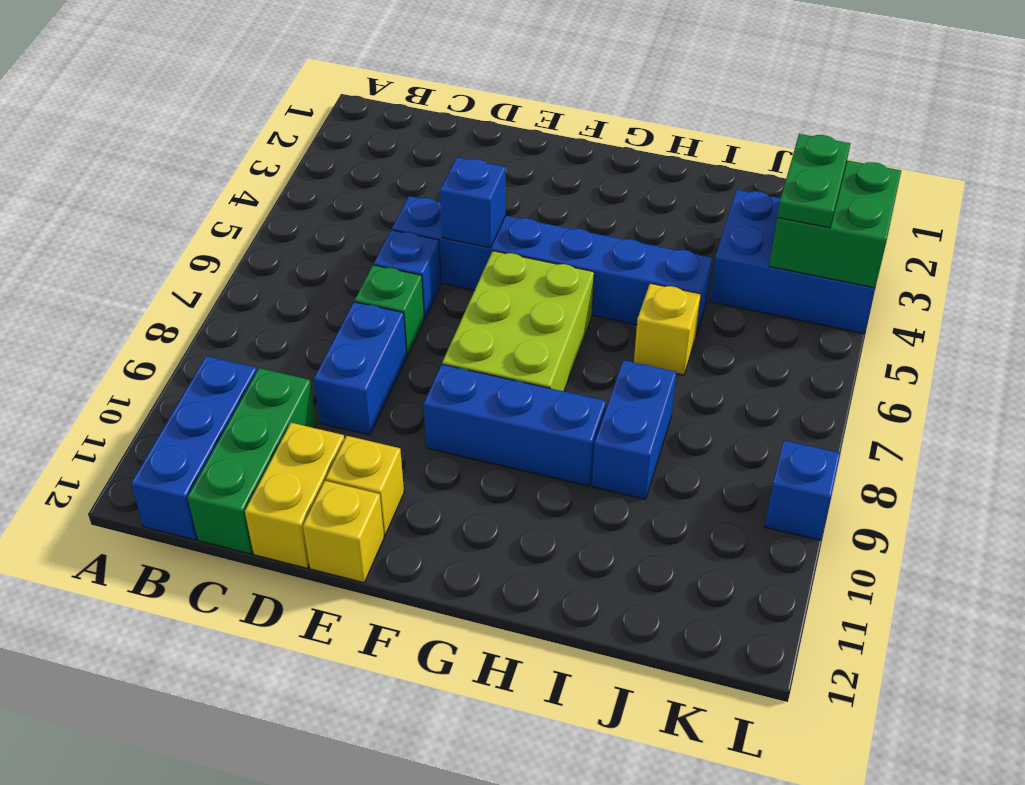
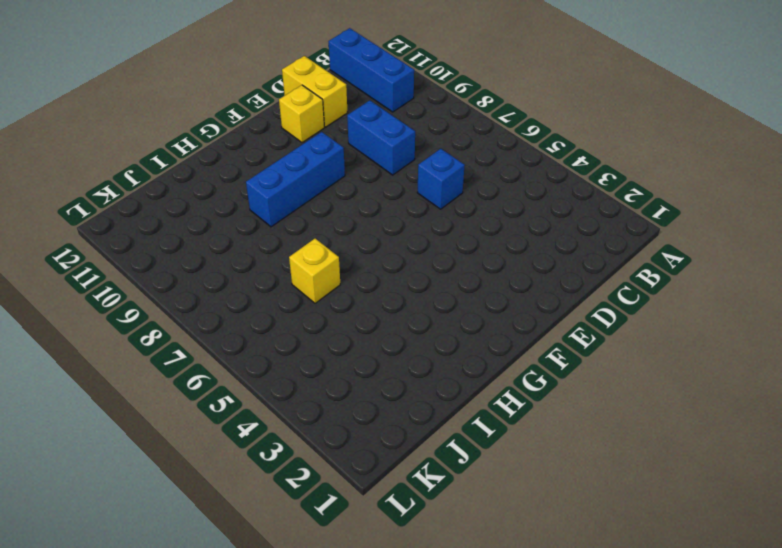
none -> green brick C10:C12 level 1
none -> blue brick D5:I5 level 1
none -> green brick D7 level 1

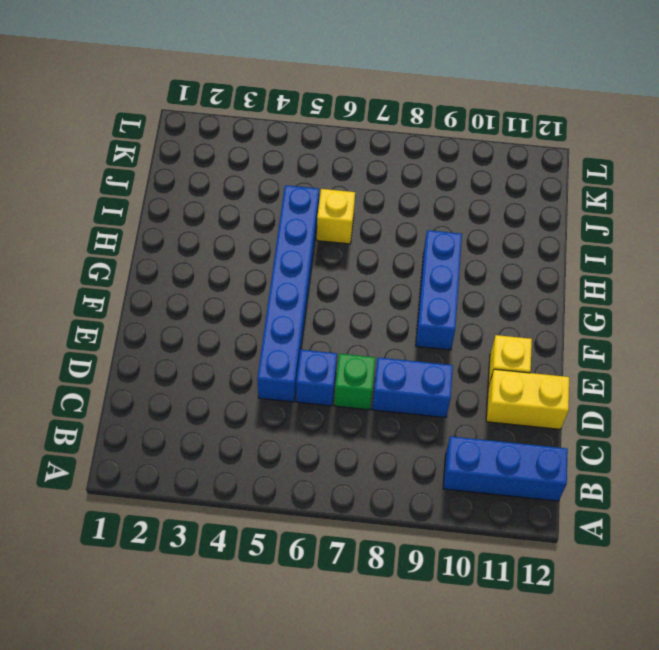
none -> green brick C10:C12 level 1
none -> yellow brick E12 level 1
none -> lime brick F6:G8 level 1

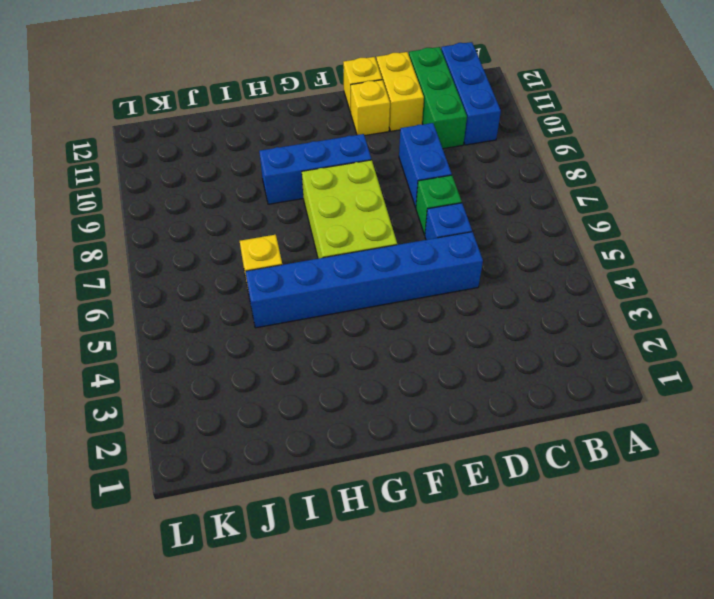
none -> blue brick I8:I9 level 1
none -> blue brick J3:L4 level 1
none -> blue brick L9 level 1

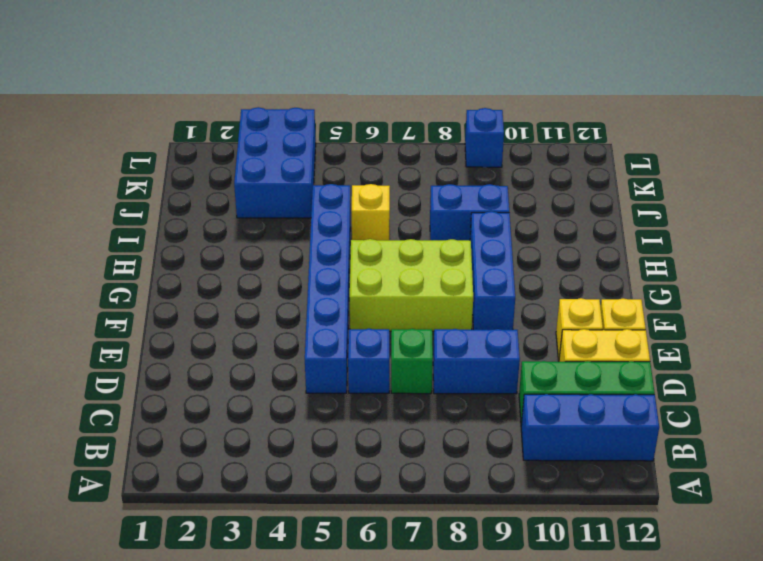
none -> blue brick E5 level 2
none -> green brick K3:L4 level 2
none -> green plate K3:K4 level 3

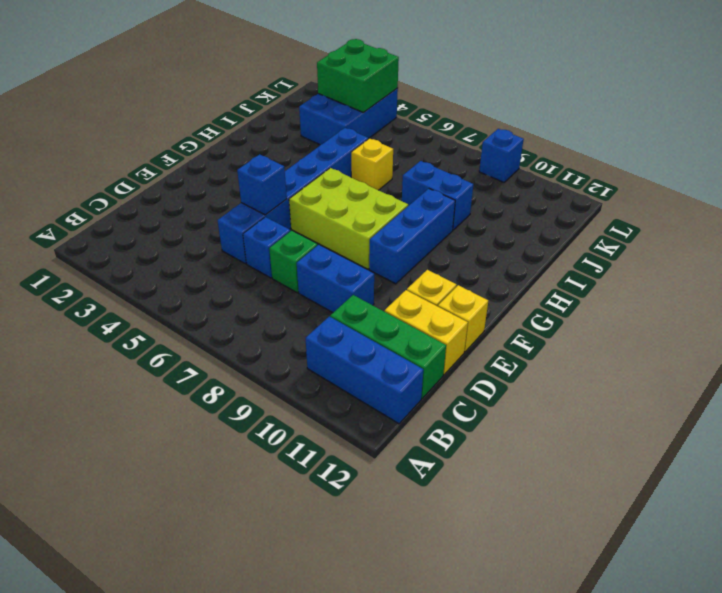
none -> green plate K3:K4 level 3

